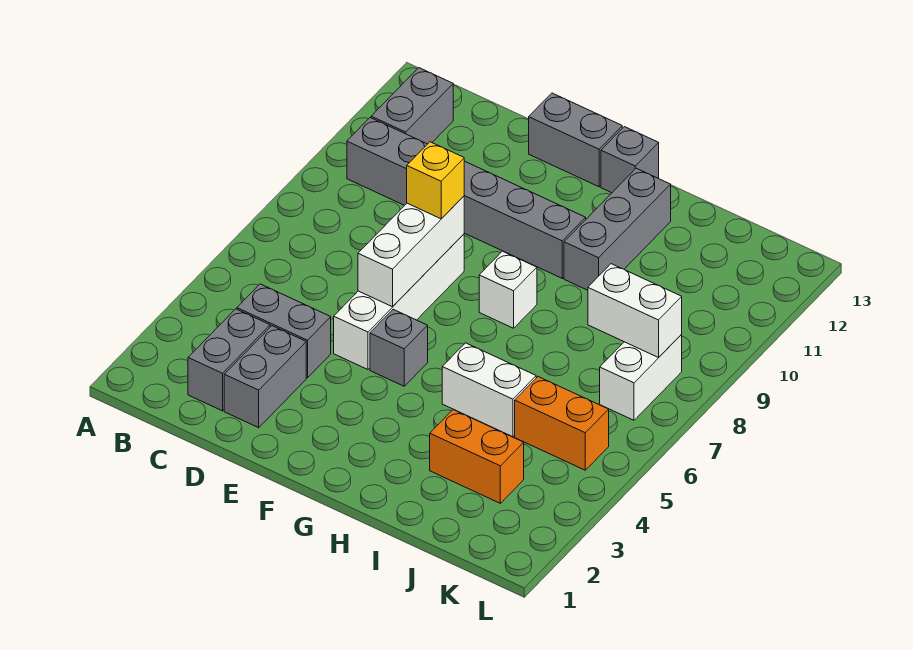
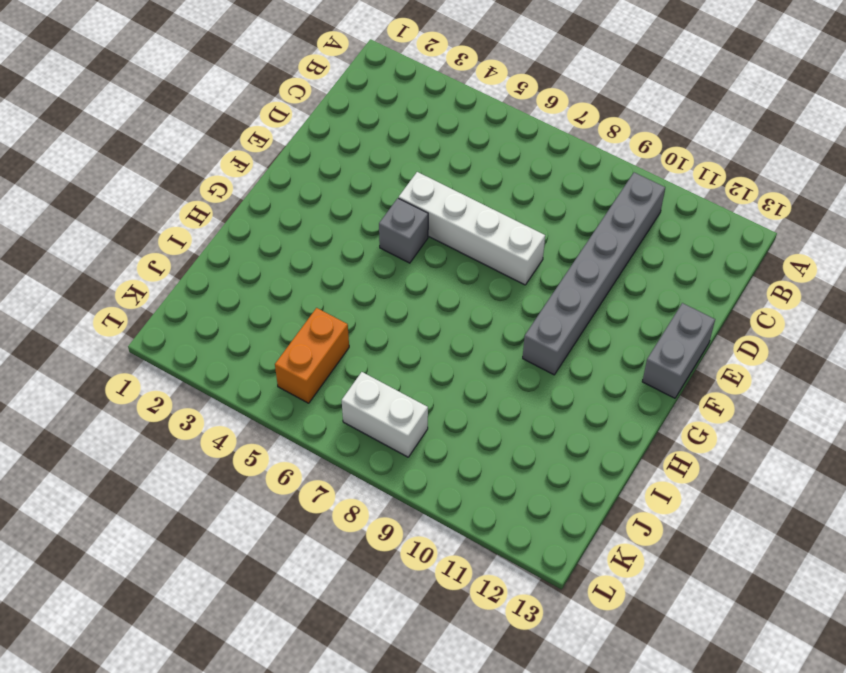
none -> grey brick B11:B12 level 1
none -> grey brick C2:C3 level 1
none -> grey brick C4:D4 level 1

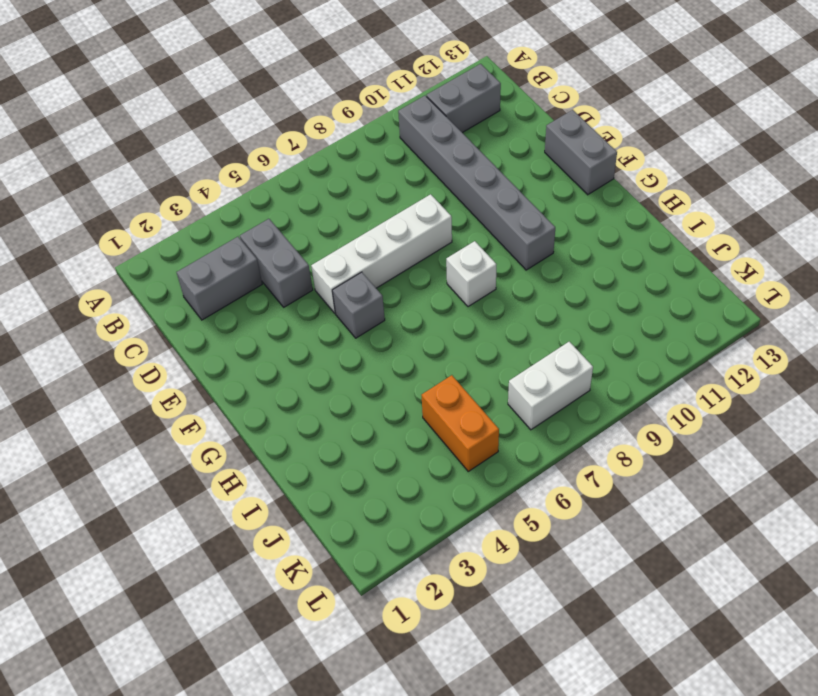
none -> grey brick D2:D3 level 1
none -> grey brick G13 level 1
none -> white brick H5:I5 level 1

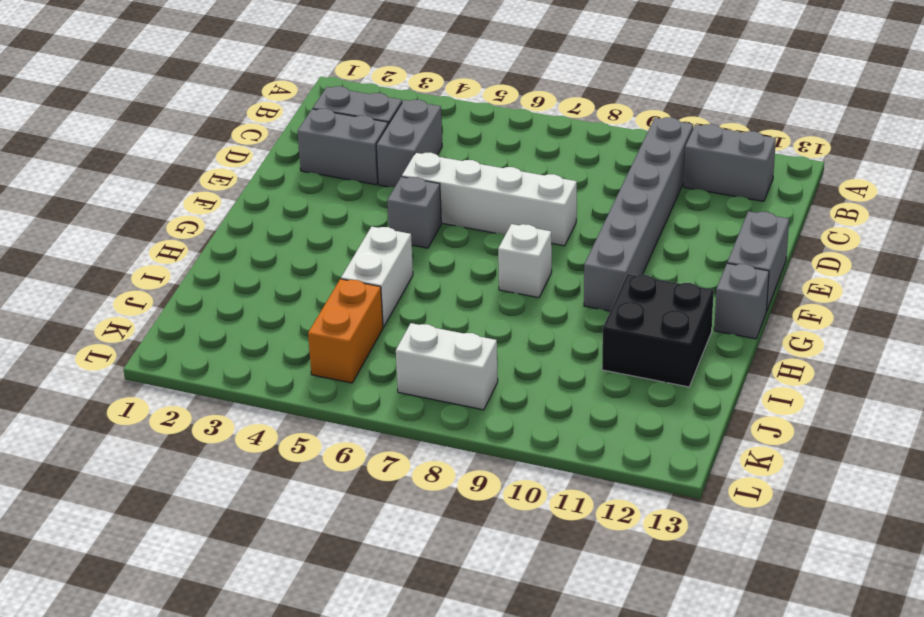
black brick H11:I12 level 1 -> grey brick H10:H12 level 1
none -> orange brick I3:J3 level 1
none -> white brick E6:E8 level 2
none -> white brick J8:K8 level 2

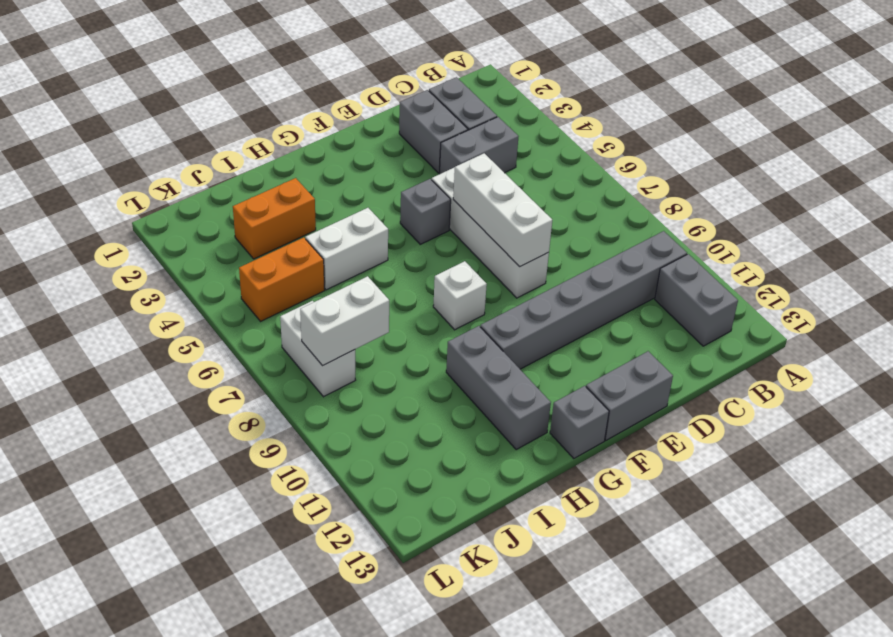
none -> yellow brick E8 level 3

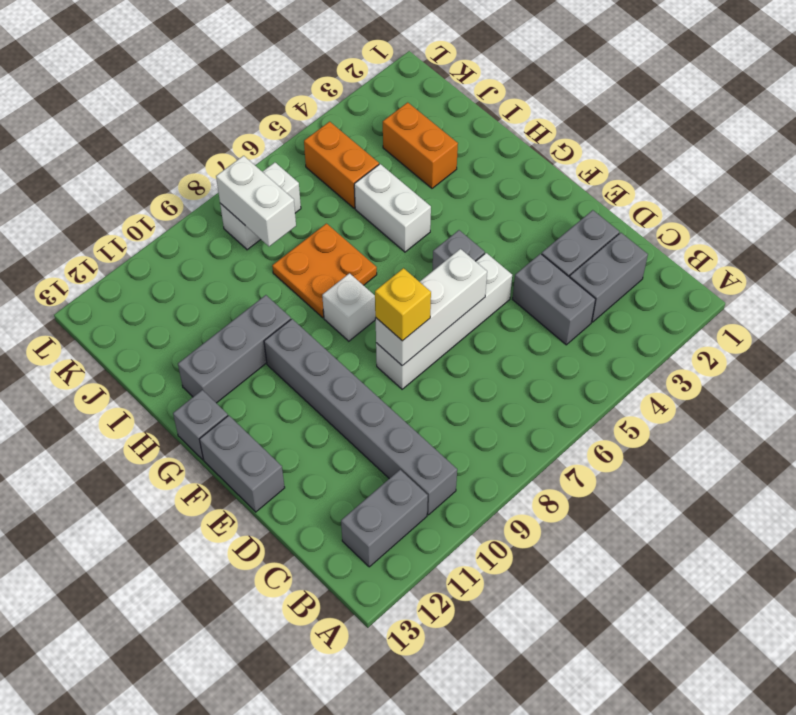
orange plate H7:I8 level 1 -> none

